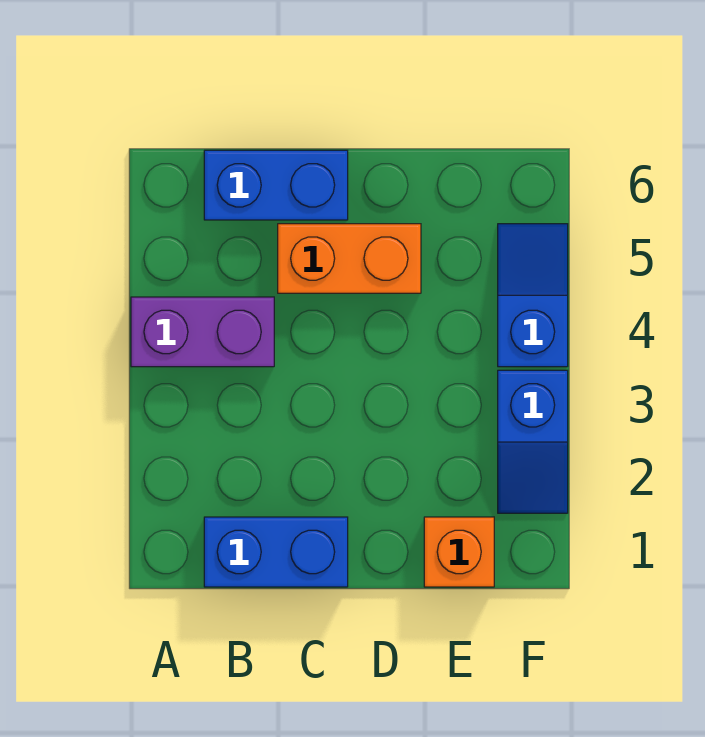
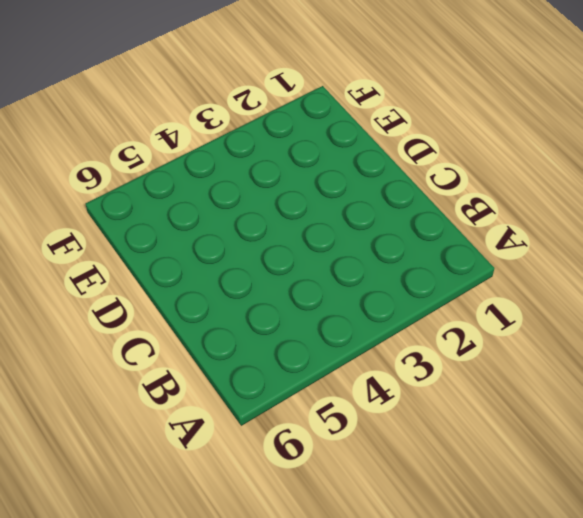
none -> purple brick A4:B4 level 1
none -> blue brick B1:C1 level 1

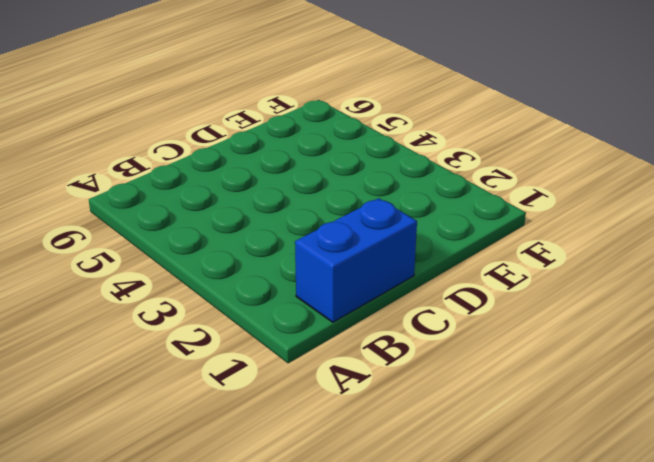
none -> purple brick A4:B4 level 1
none -> blue brick B6:C6 level 1

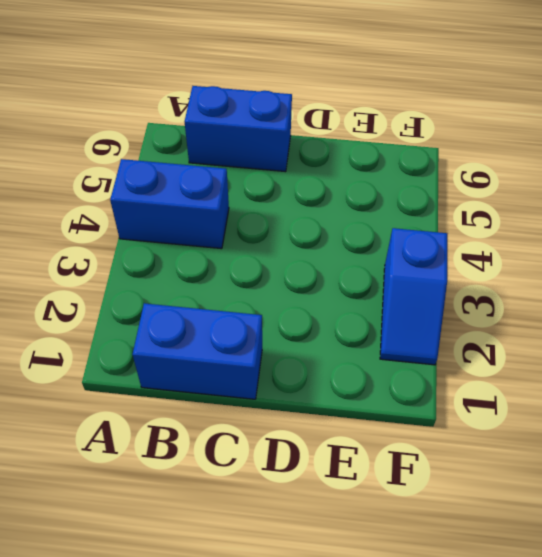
blue brick A4:B4 level 1 -> purple brick A4:B4 level 1
none -> orange brick C5:D5 level 1
none -> orange brick E1 level 1

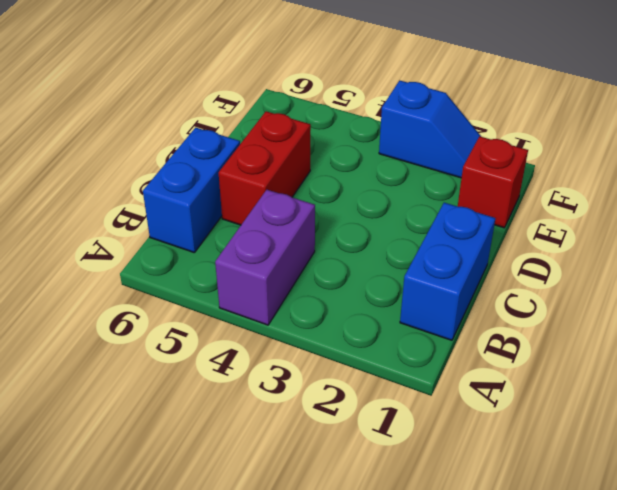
red brick C5:D5 level 1 -> orange brick C5:D5 level 1
red brick E1 level 1 -> orange brick E1 level 1
none -> blue slope F4:F5 level 1 top 4

